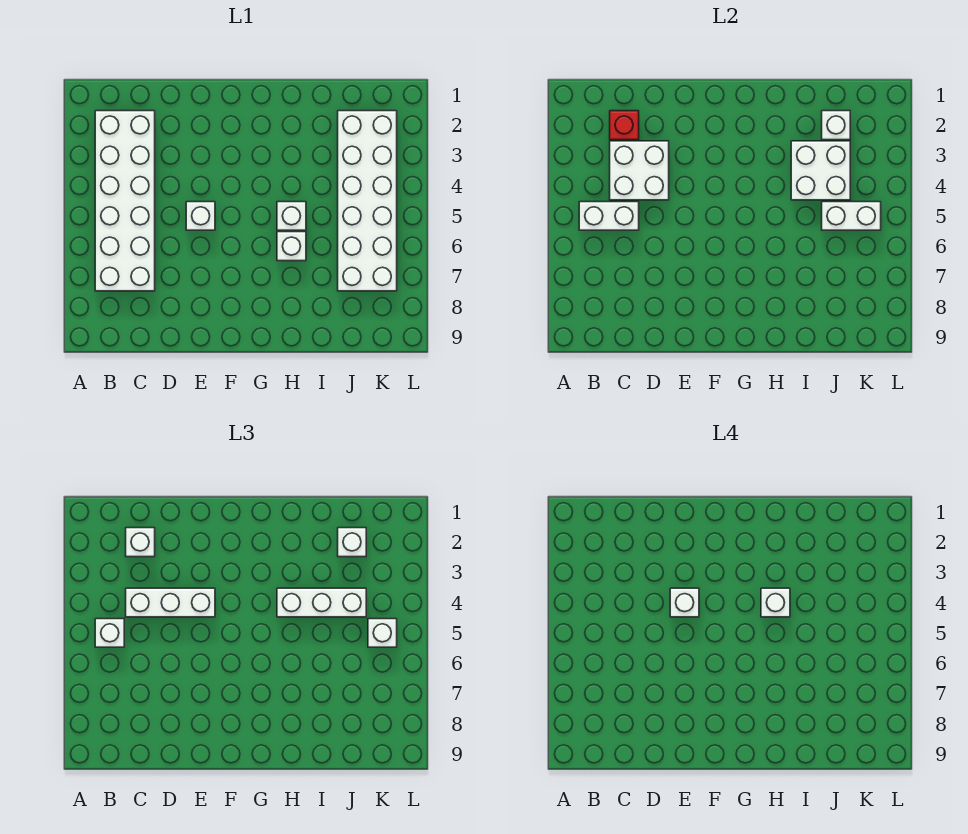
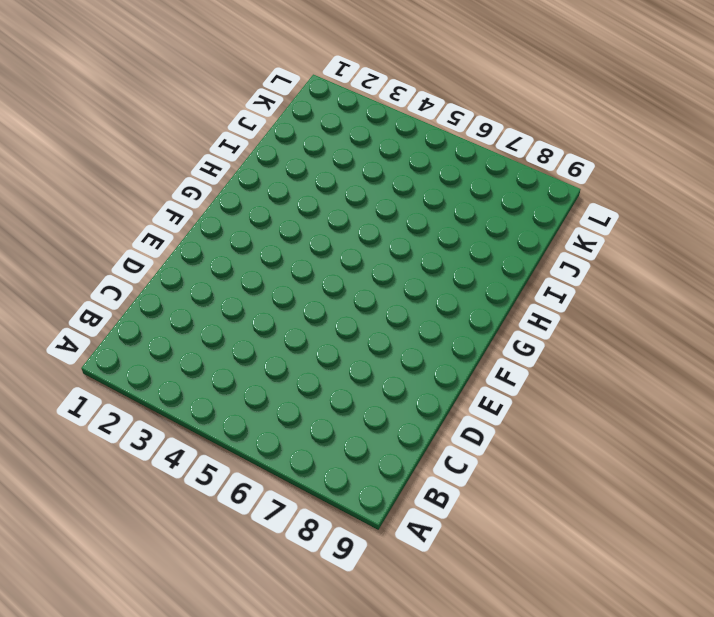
none -> white brick B2:C7 level 1
none -> white brick E5 level 1
none -> white brick H5 level 1

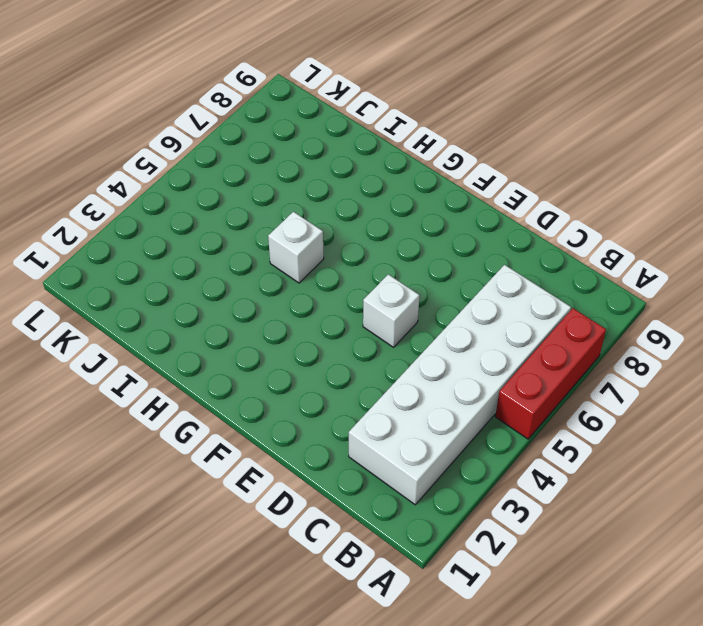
red brick A5:A7 level 1 -> none
none -> white brick H6 level 1
none -> white brick J2:K7 level 1
none -> white brick B5:C5 level 2

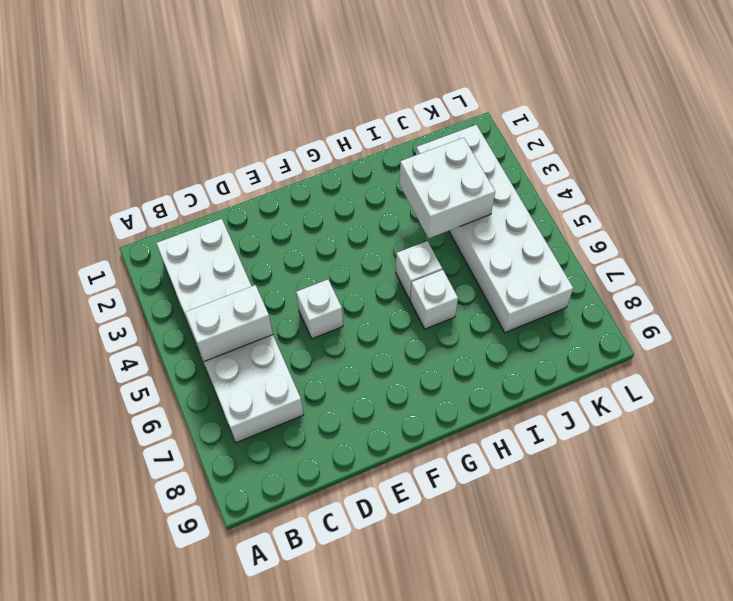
none -> red brick C2 level 2
none -> white brick C3:D4 level 2
none -> white brick J2 level 2

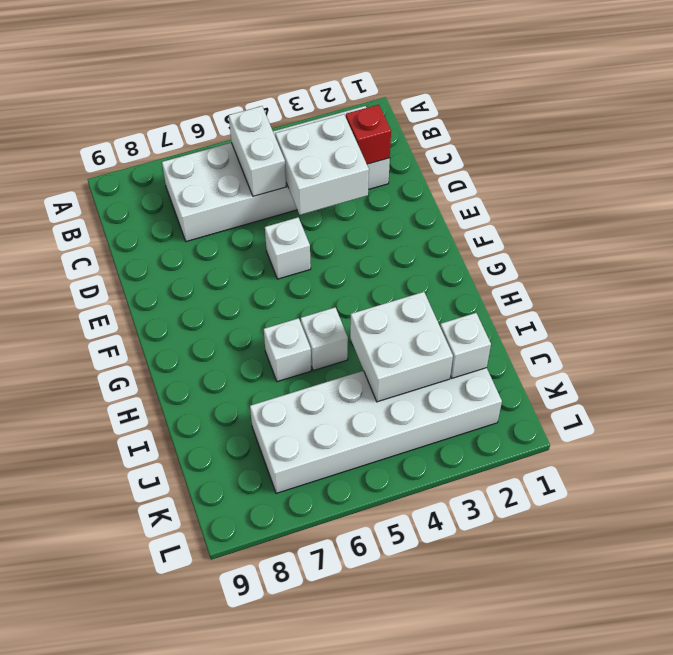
none -> white brick J5:K5 level 2
none -> white brick B5 level 3
none -> white brick C2 level 3

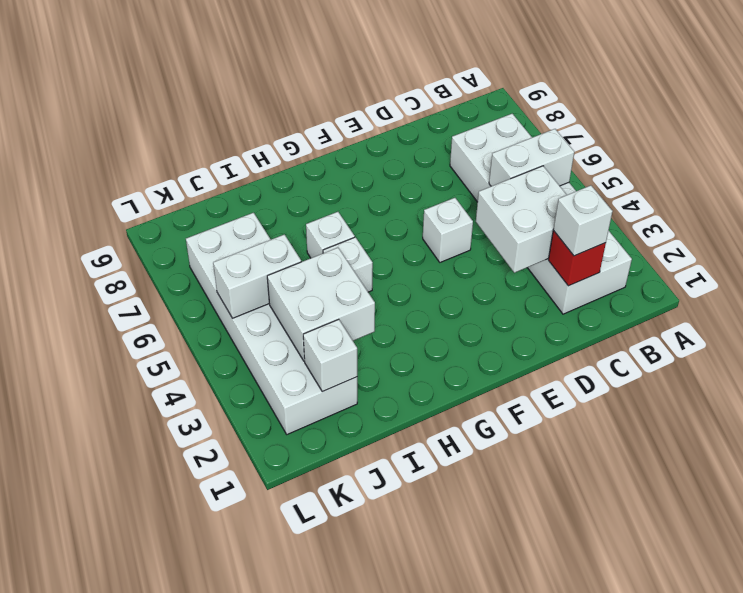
none -> white brick B5 level 3
none -> white brick C4:E4 level 3
none -> white brick H4:J4 level 3

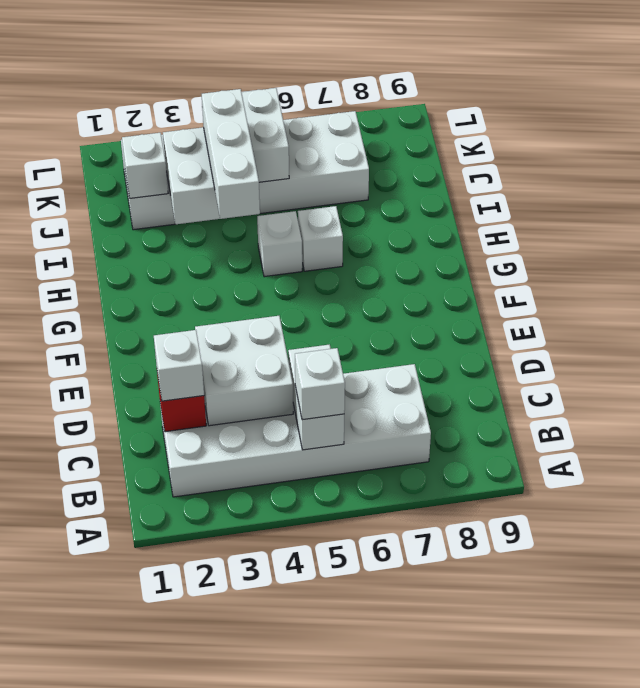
none -> white brick E5 level 1
none -> white brick C4:E4 level 3
none -> white brick J2 level 3

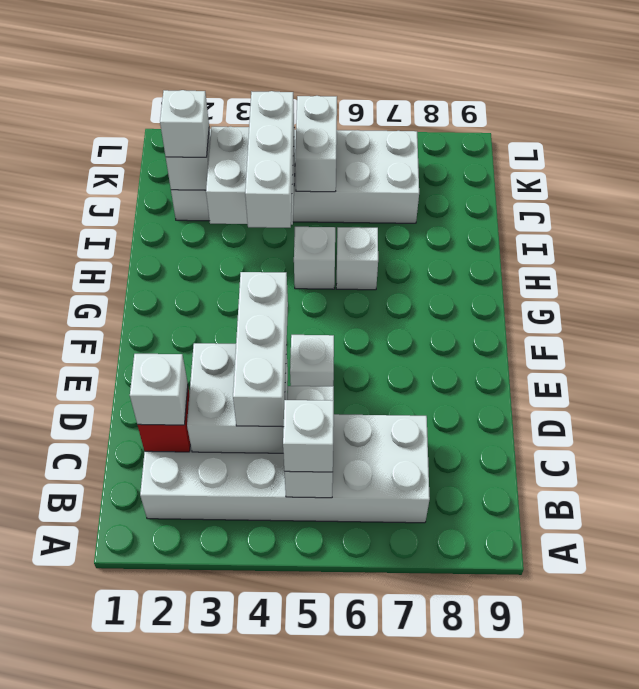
none -> white brick K5 level 3
none -> white brick E4 level 4
none -> white brick H4 level 4

